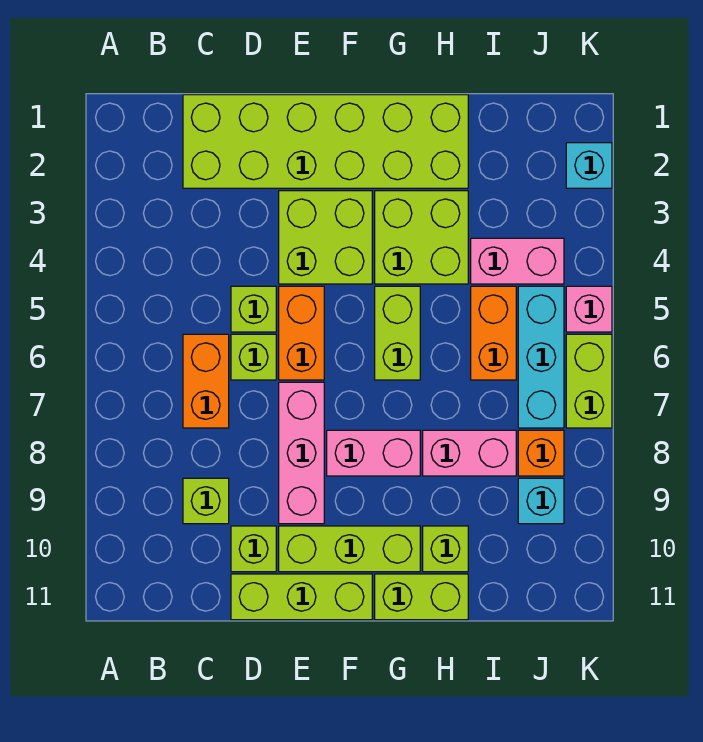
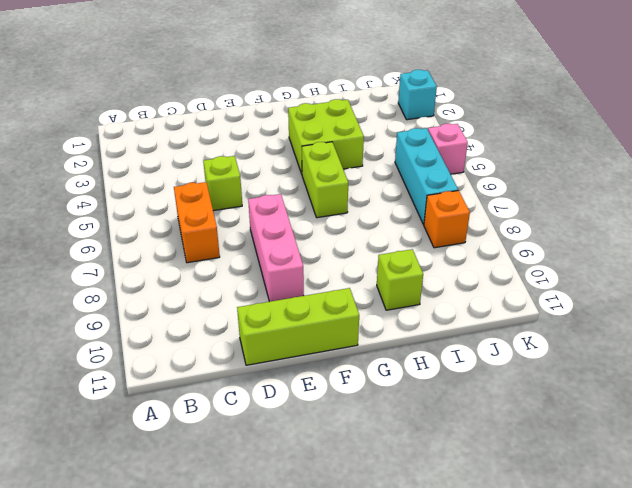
none -> lime brick C1:H2 level 1
none -> lime brick C9 level 1
none -> lime brick D6 level 1

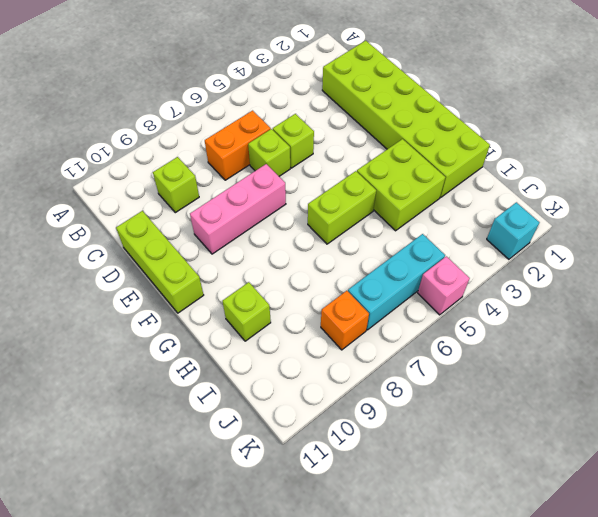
none -> lime brick D10 level 1
none -> lime brick E3:F4 level 1
none -> orange brick E5:E6 level 1

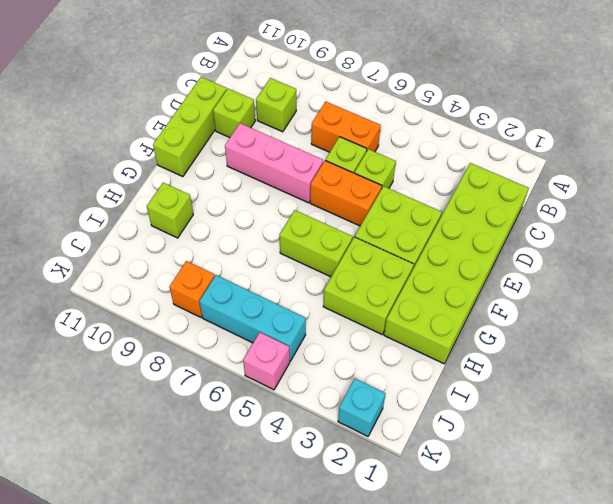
none -> lime brick E10:G10 level 1
none -> pink brick F8:G8 level 1
none -> lime brick G11:H11 level 1

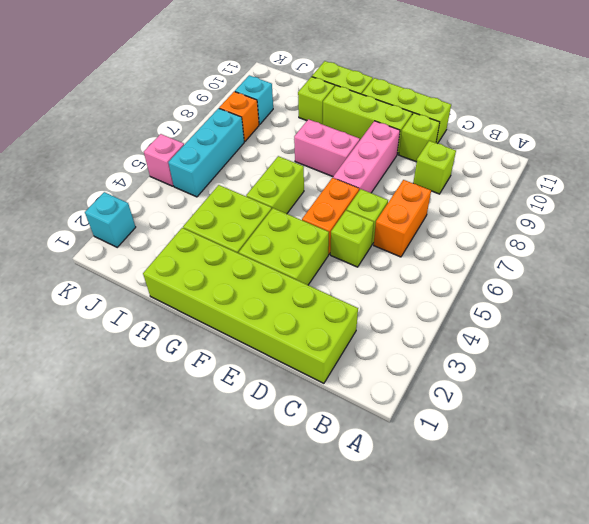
none -> pink brick H8:I8 level 1
none -> pink brick I4:J4 level 1
none -> orange brick I5:I6 level 1

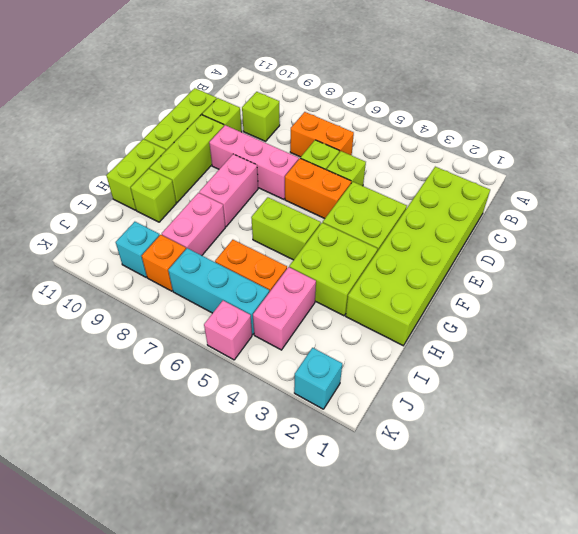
none -> lime brick K6:K7 level 1

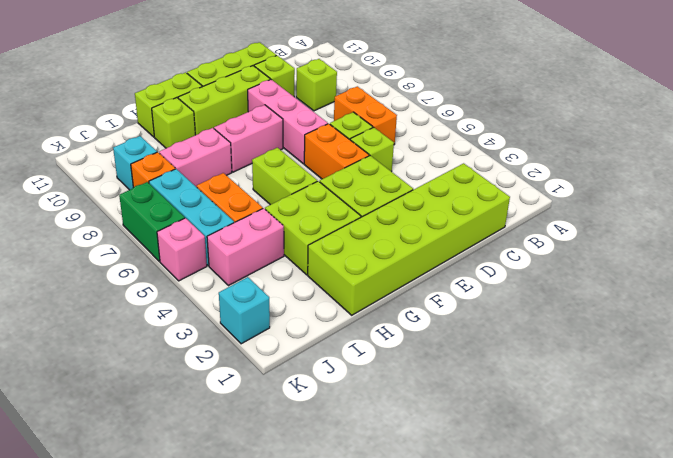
green brick K6:K7 level 1 -> lime brick K6:K7 level 1

